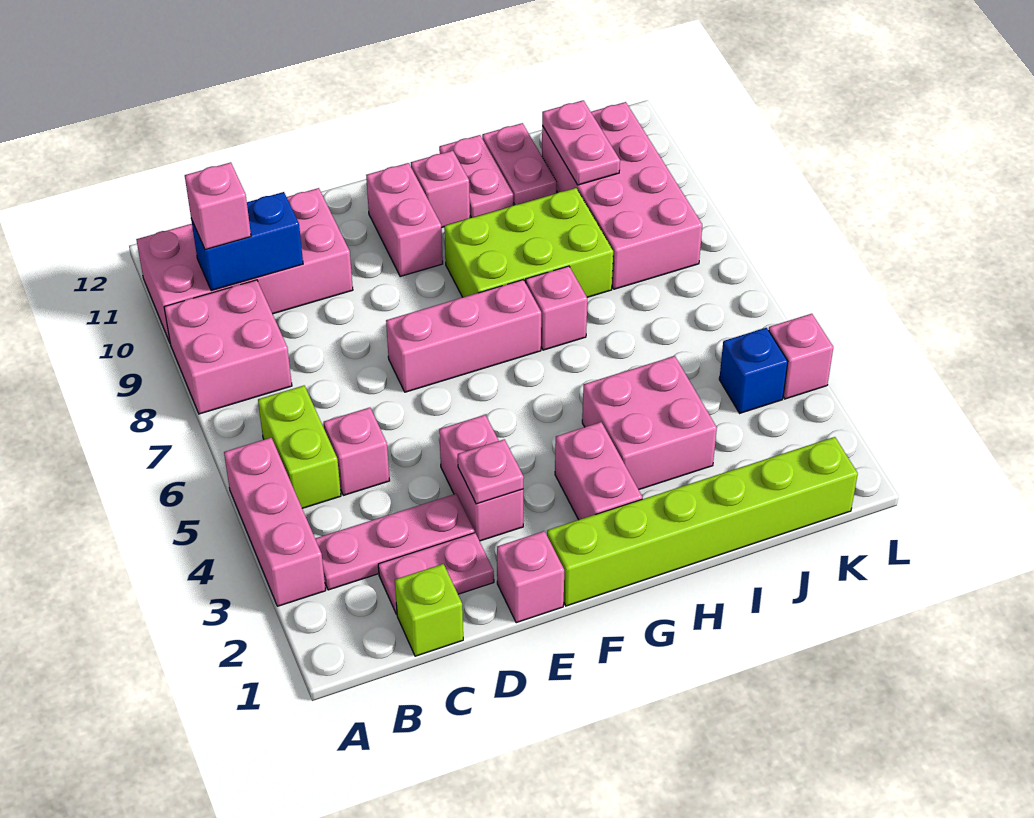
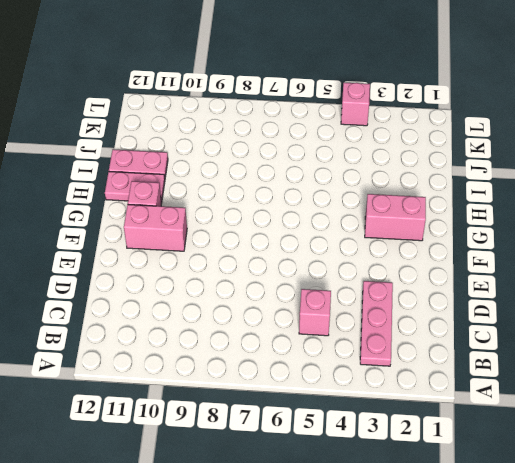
none -> pink brick A3:A5 level 1
none -> pink brick A8:B9 level 1
none -> pink brick A10:D11 level 1

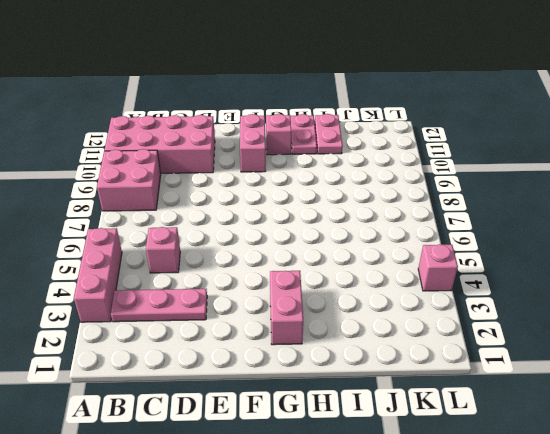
none -> lime brick B5:B6 level 1
none -> lime brick C1 level 1
none -> pink plate C2:D2 level 1

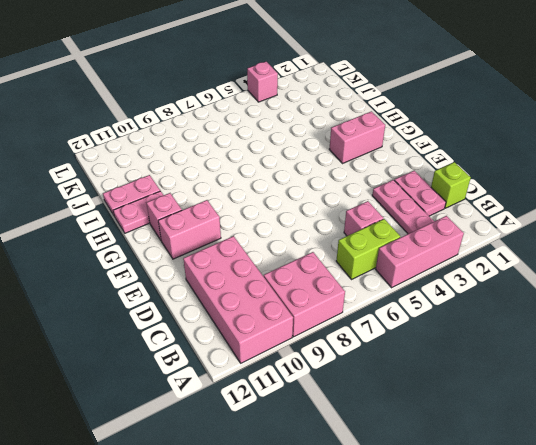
none -> pink brick E1 level 1
none -> pink brick E3:E4 level 1
none -> pink brick E7:G7 level 1

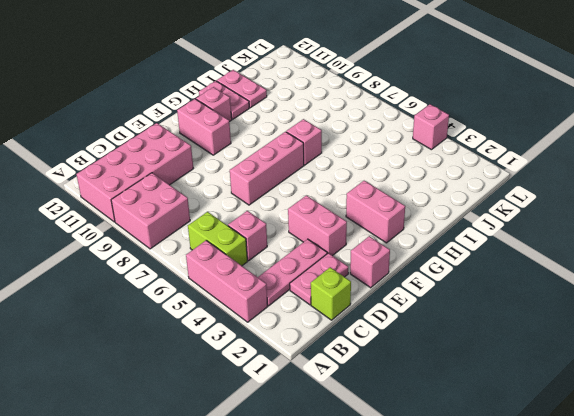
none -> lime brick F1:K1 level 1
none -> lime brick G8:I9 level 1
none -> pink brick H3:I4 level 1

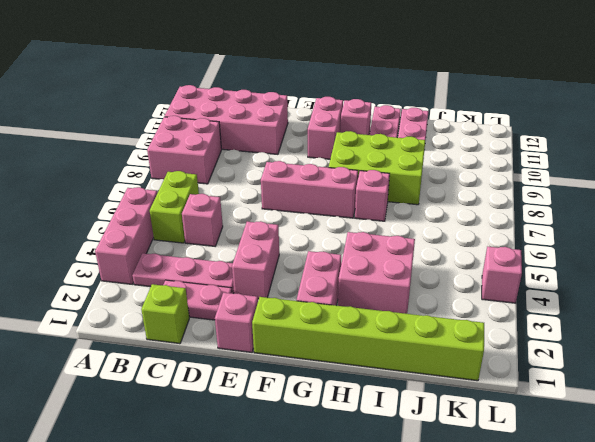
none -> pink brick J8:K11 level 1
none -> blue brick K4 level 1
none -> blue brick B10:C10 level 2

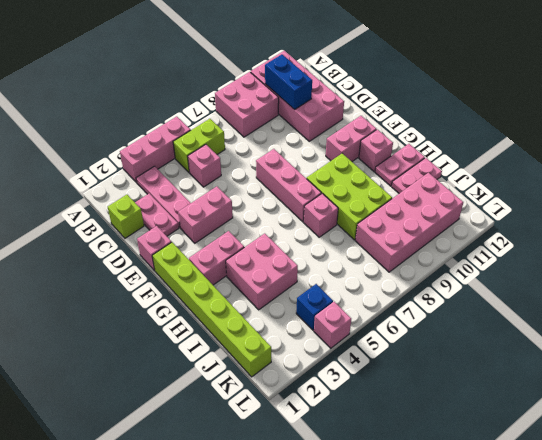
none -> pink plate E3 level 2
none -> pink plate J10:J11 level 2
none -> pink brick B10 level 3

